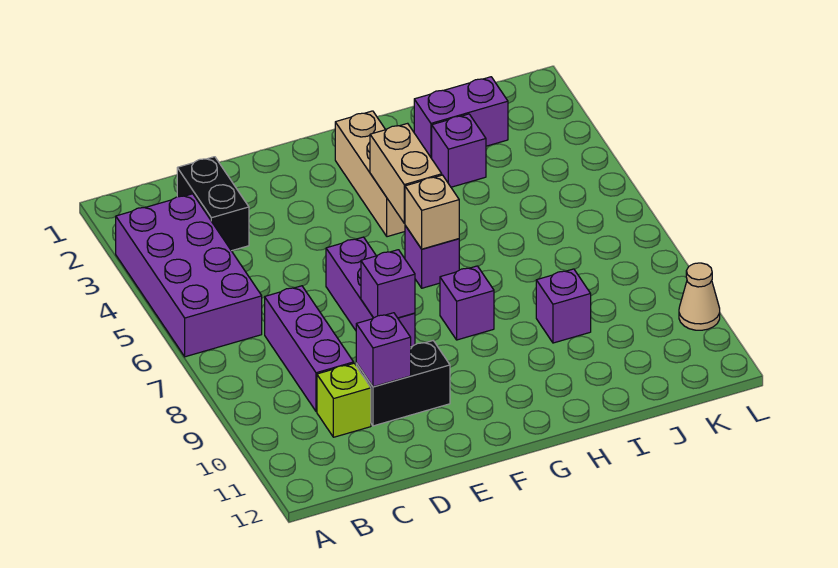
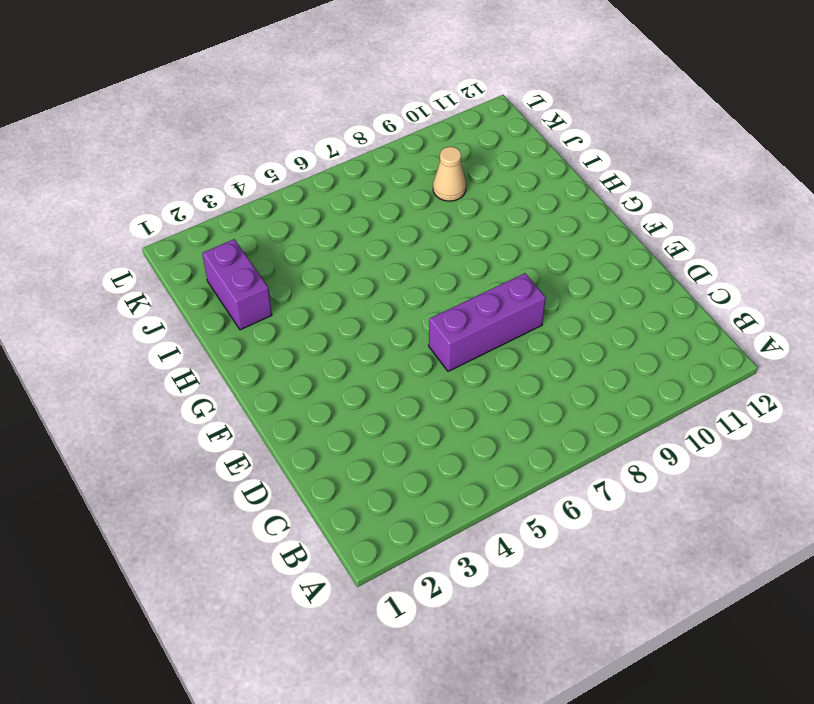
tan cone J9 level 1 -> tan cone L10 level 1
none -> purple brick A3:B6 level 1
none -> black brick C2:C3 level 1
none -> purple brick C7:C9 level 1

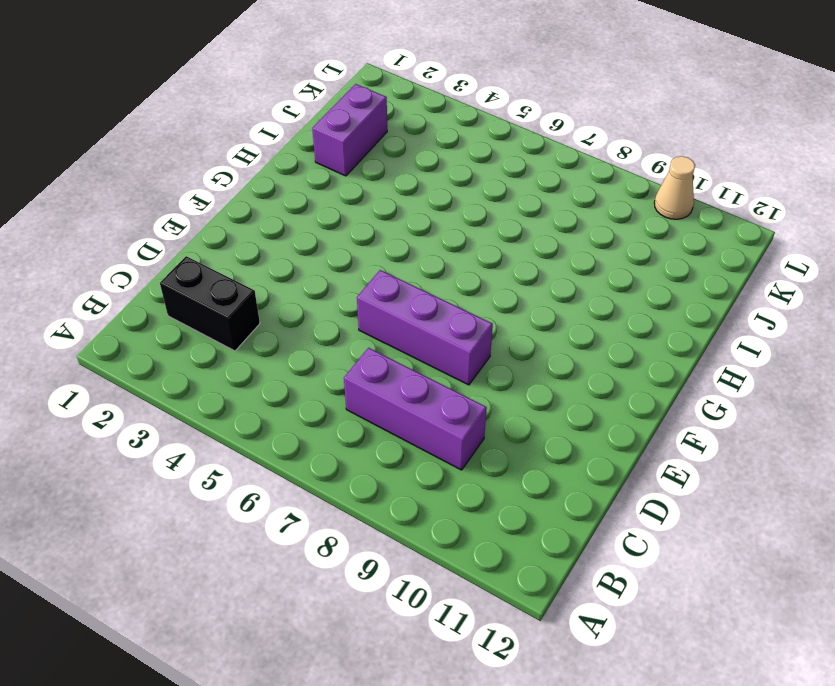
none -> purple brick A3:B6 level 1
none -> lime brick C10 level 1
none -> black brick D10:E10 level 1

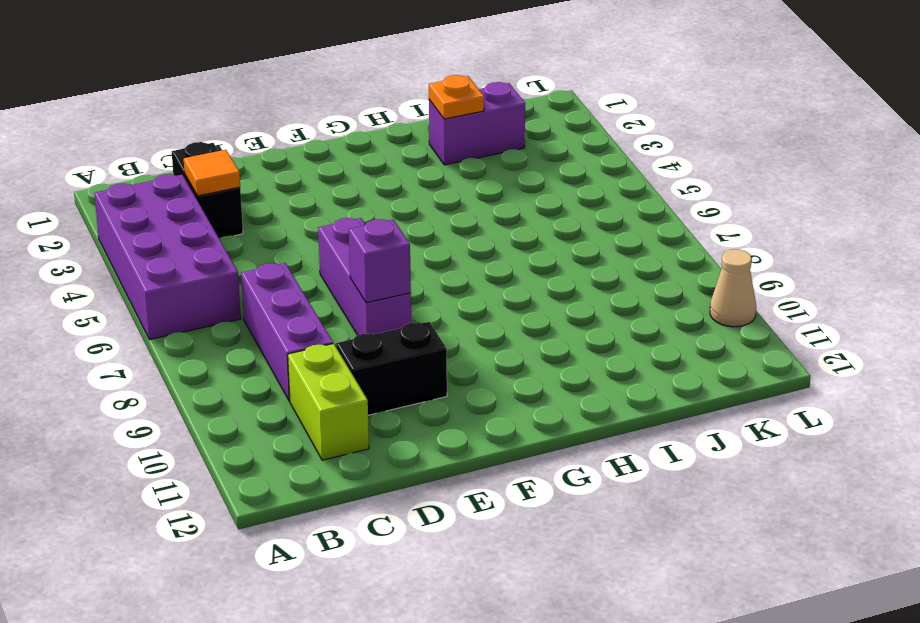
orange tile C3 level 2 -> none
lime brick C10:C11 level 1 -> lime brick C10 level 1
orange plate I2 level 2 -> none
none -> tan brick G2:G4 level 1
none -> purple brick G6 level 1
none -> purple brick G8 level 1

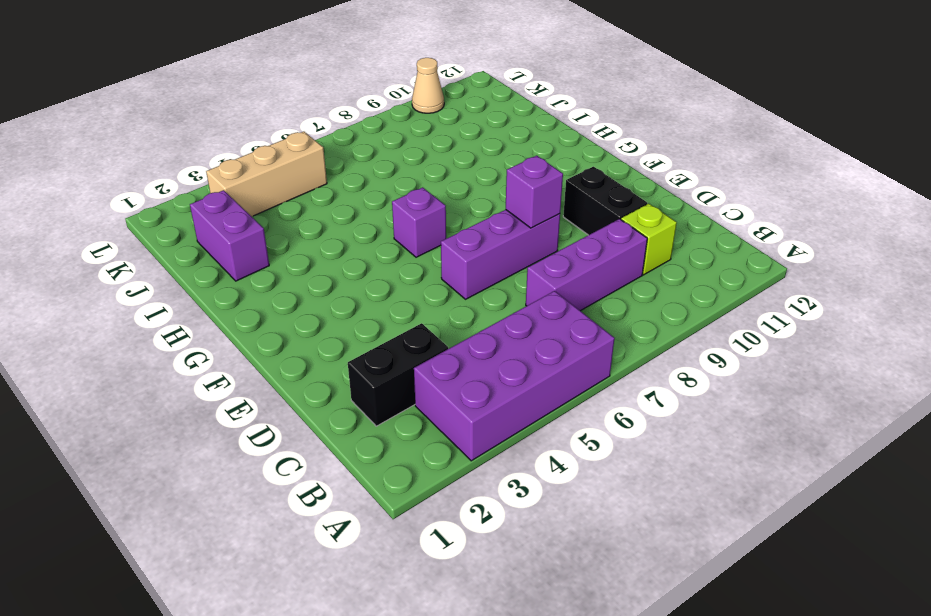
tan brick K3:K5 level 1 -> tan brick G2:G4 level 1
none -> purple brick G8 level 1
none -> purple brick I3 level 1
none -> purple brick I9 level 1

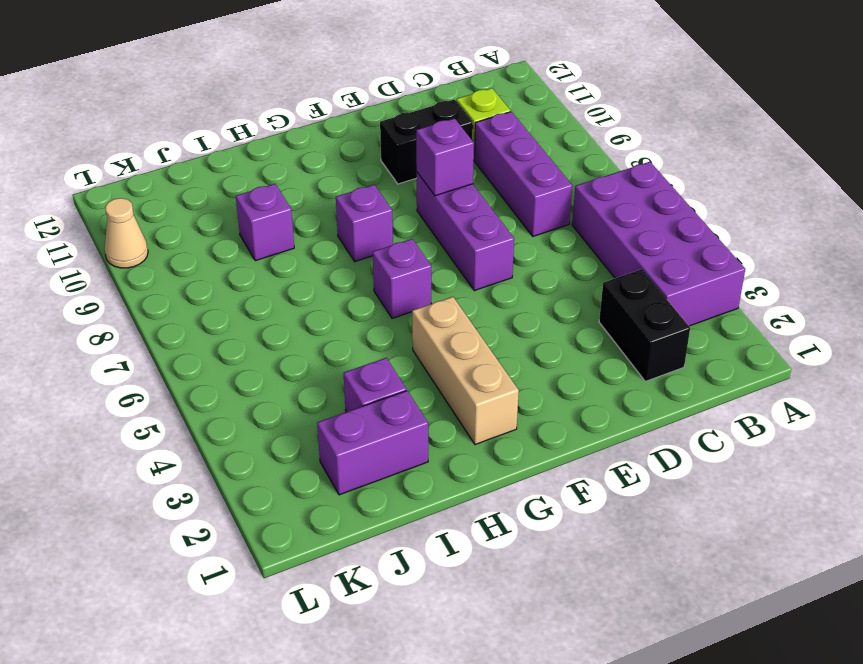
none -> purple brick D10 level 2
none -> tan brick G4:G5 level 2
none -> tan brick G6 level 2

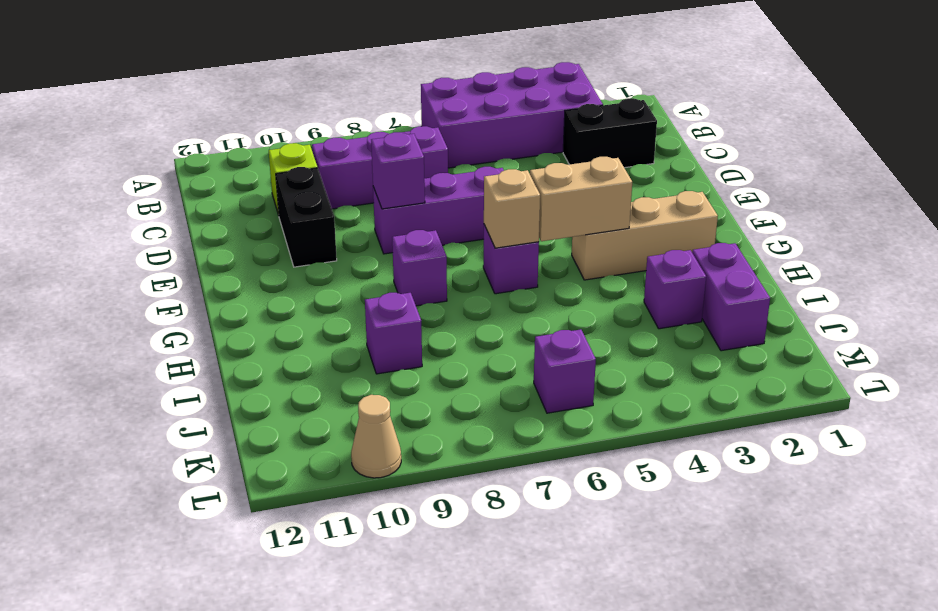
purple brick K6 level 1 -> purple brick D10 level 2

